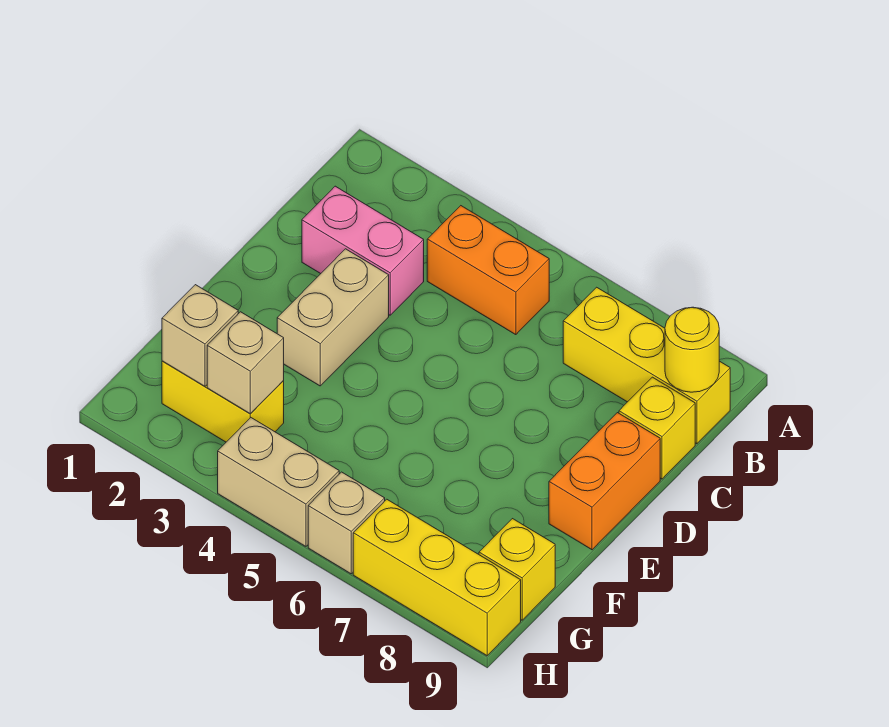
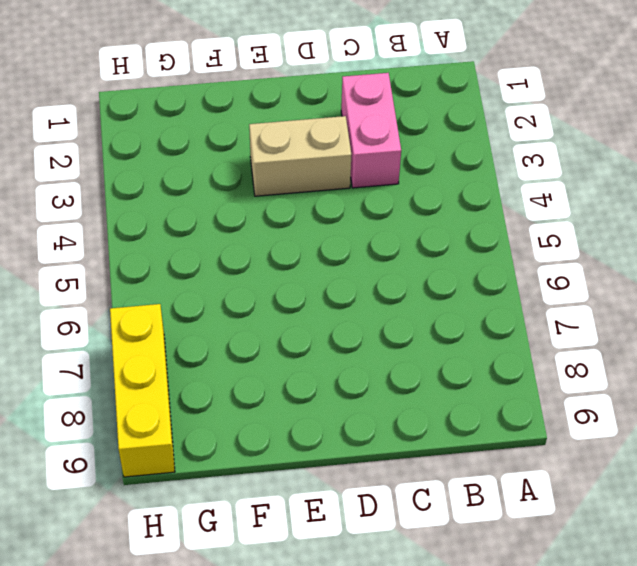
none -> orange brick B4:B5 level 1
none -> yellow brick B7:B9 level 1
none -> yellow brick C9 level 1

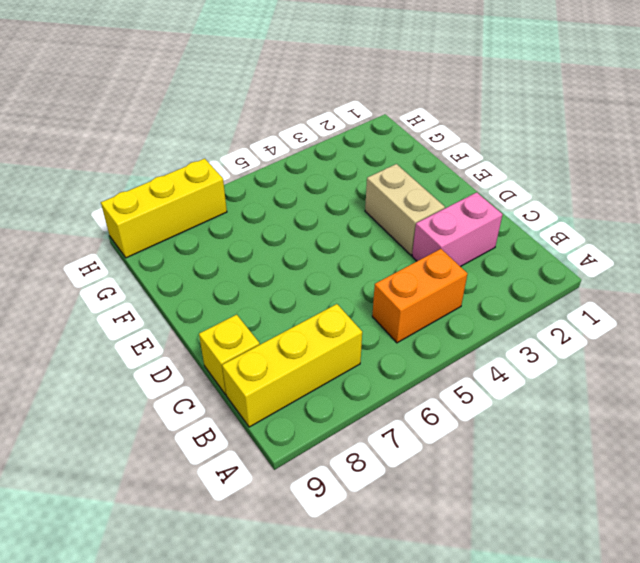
none -> orange brick D9:E9 level 1
none -> yellow brick G2:G3 level 1
none -> yellow brick G9 level 1

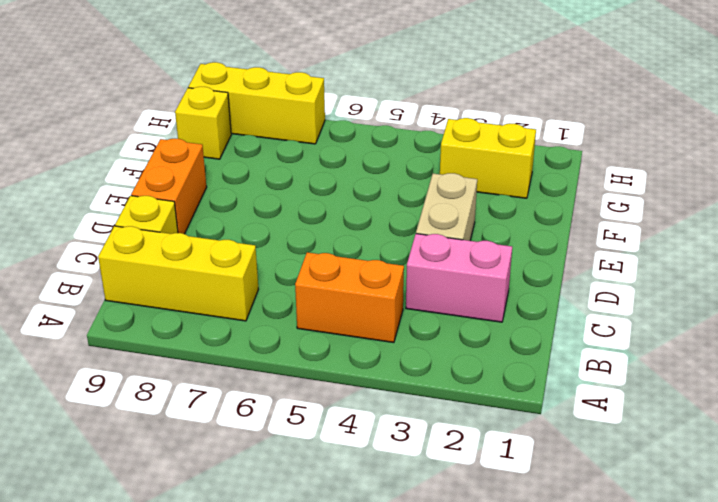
none -> tan brick H4:H5 level 1
none -> tan brick H6 level 1
none -> yellow round brick B9 level 2

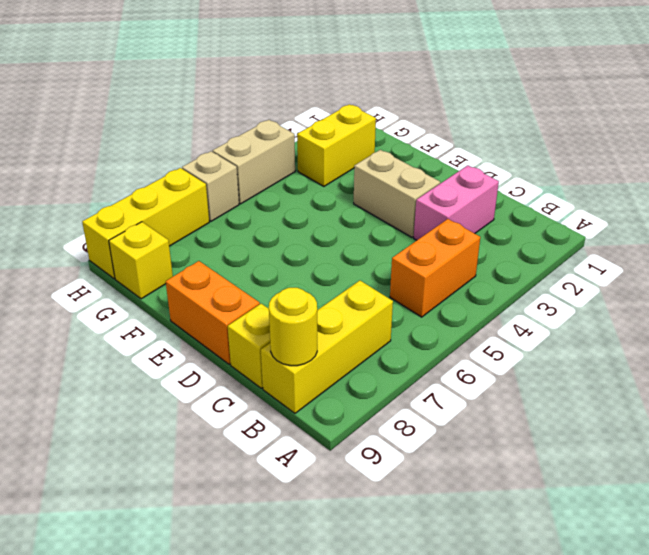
none -> tan brick G2 level 2
none -> tan brick G3 level 2

